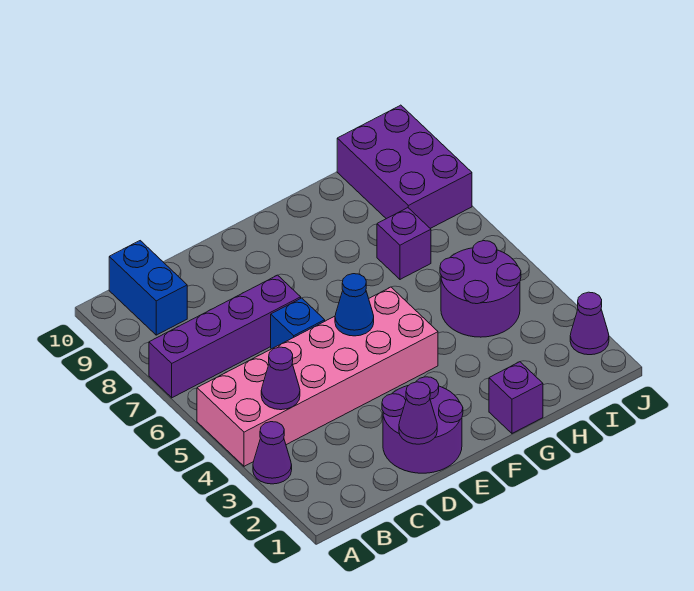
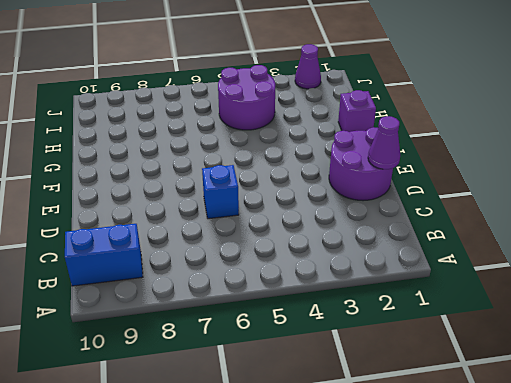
none -> purple cone A3 level 1
none -> pink brick A4:F5 level 1
none -> purple brick A7:D7 level 1

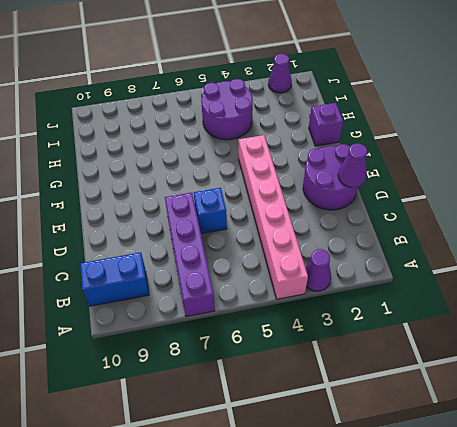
pink brick A4:F4 level 1 -> pink brick A4:F5 level 1
none -> purple brick H7 level 1
none -> purple brick I8:J10 level 1
none -> purple cone B4 level 2

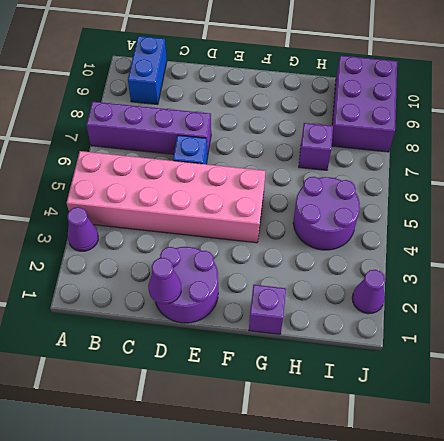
none -> purple cone B4 level 2
none -> blue cone E5 level 2

